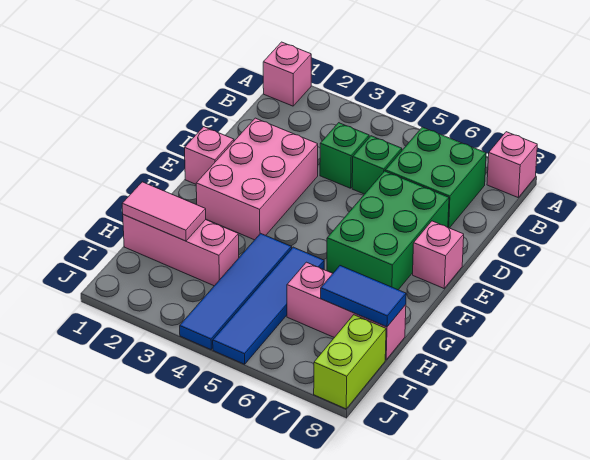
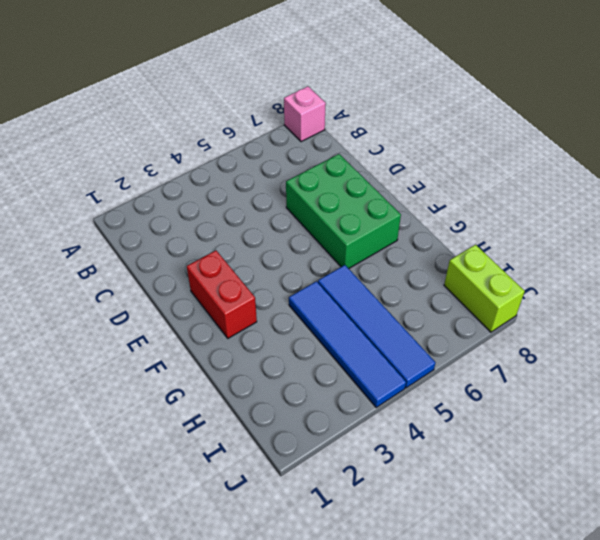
red brick E2:F2 level 1 -> pink brick D2:F3 level 1
none -> pink brick A1 level 1
none -> green brick B6:C7 level 1
none -> green brick C4 level 1

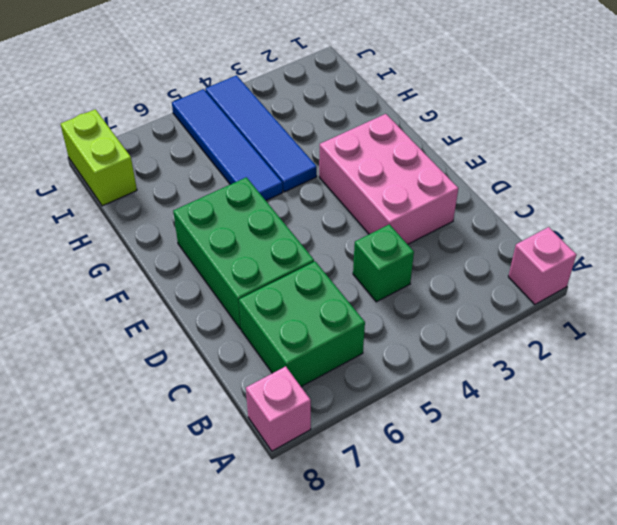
none -> green brick C5 level 1
none -> pink brick E1 level 1
none -> pink brick E8 level 1

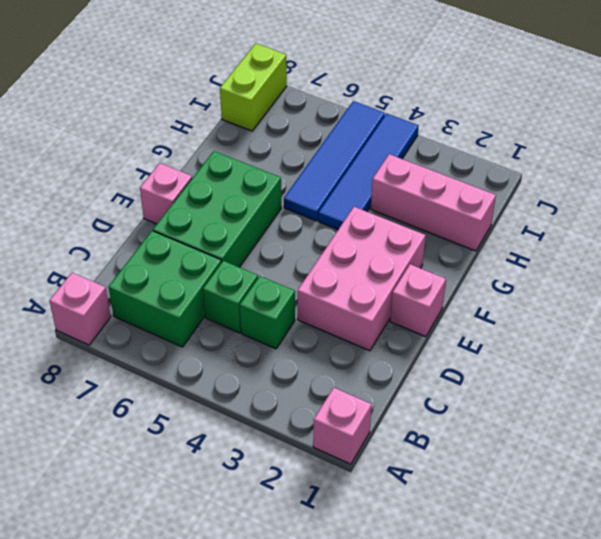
none -> pink brick H6:H8 level 1
none -> pink tile H1:H2 level 2
none -> blue tile H7:H8 level 2

